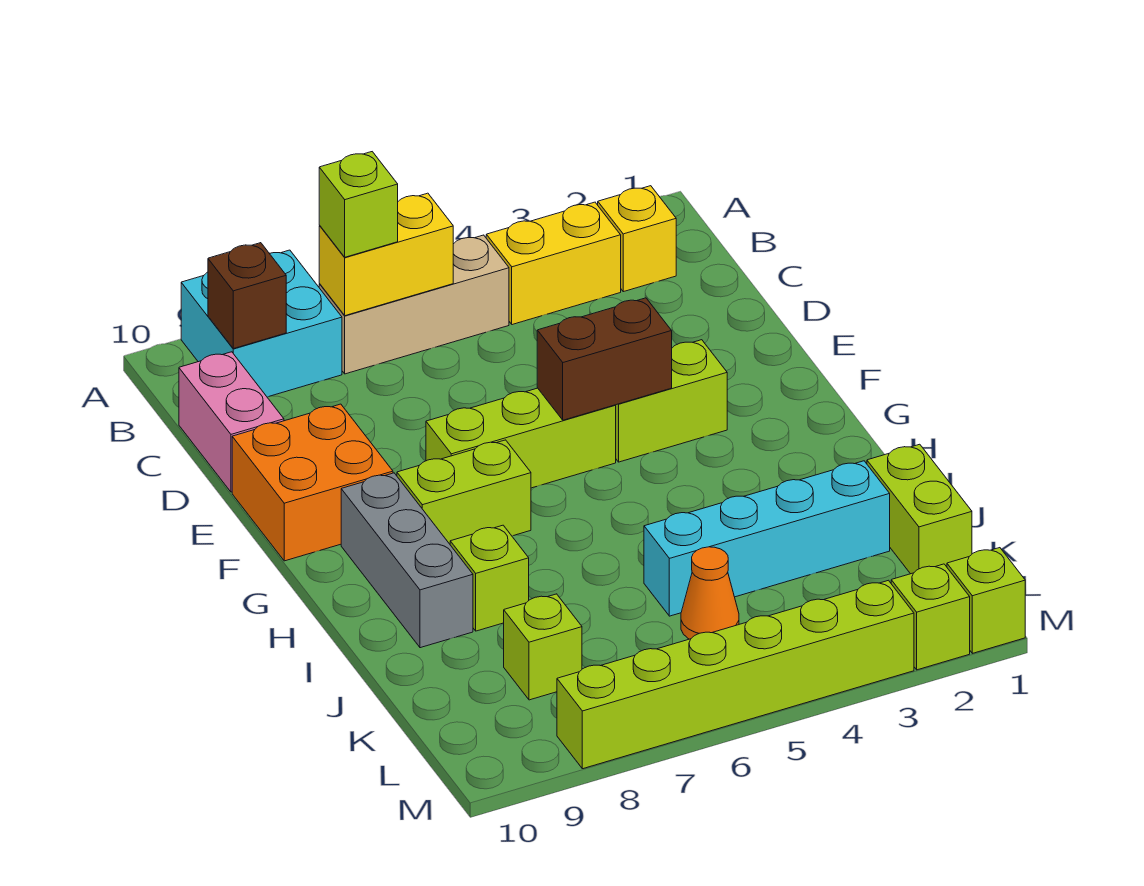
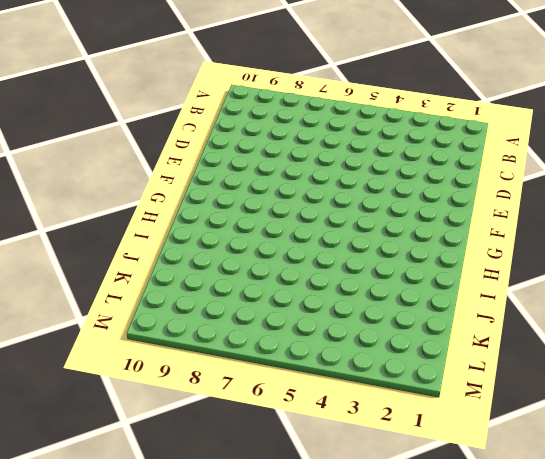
none -> cyan brick A8:B9 level 1
none -> yellow brick B2 level 1
none -> yellow brick B3:B4 level 1

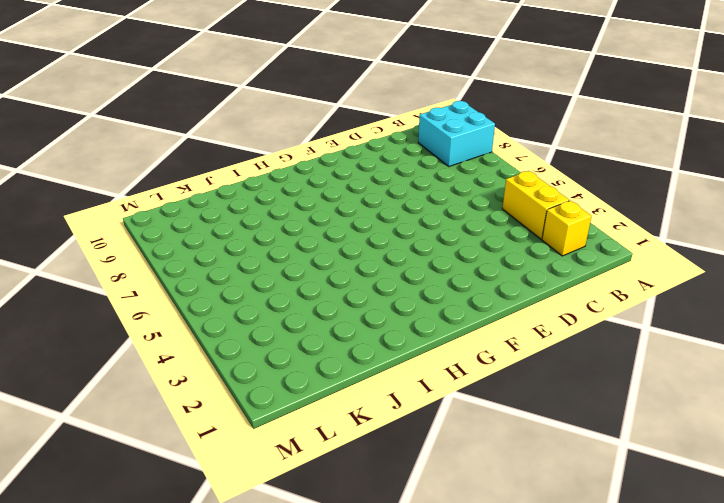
none -> tan brick B5:B7 level 1
none -> pink brick C10:D10 level 1
none -> orange brick E9:F10 level 1

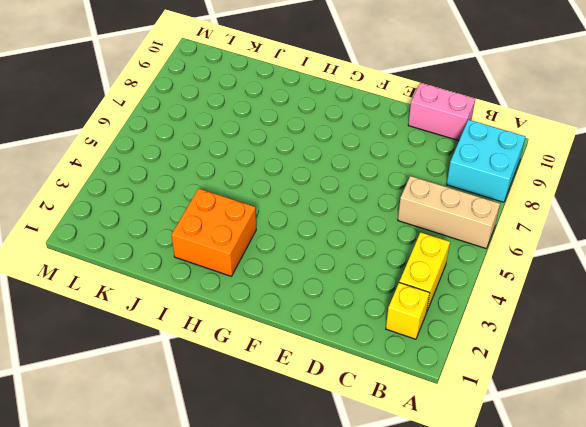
tan brick A6:C6 level 1 -> tan brick B5:B7 level 1
orange brick H2:I3 level 1 -> orange brick E9:F10 level 1
none -> lime brick F3:F4 level 1
none -> lime brick F5:F7 level 1
none -> lime brick G7:G8 level 1

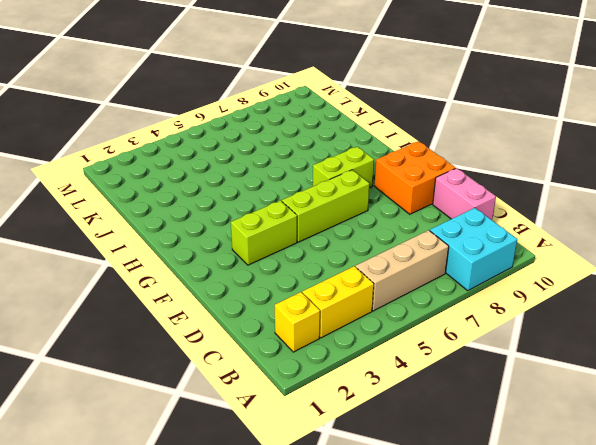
none -> grey brick G9:I9 level 1
none -> lime brick I8 level 1
none -> lime brick J1:K1 level 1

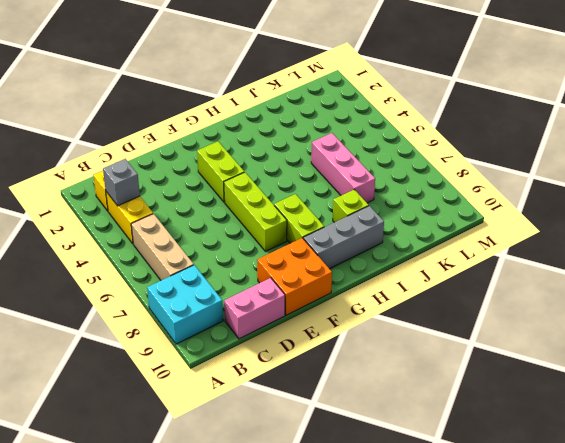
grey brick B3 level 2 -> none
pink brick J5:J7 level 1 -> cyan brick J2:J5 level 1
none -> lime brick J1:K1 level 1
none -> orange cone K5 level 1
none -> lime brick K8 level 1

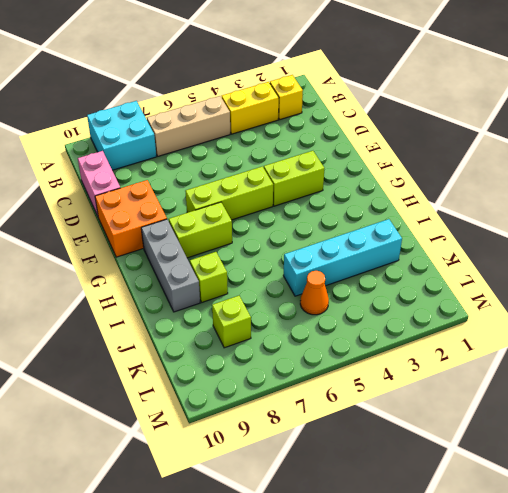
none -> lime brick J1:K1 level 1
none -> lime brick M1 level 1
none -> lime brick M2 level 1

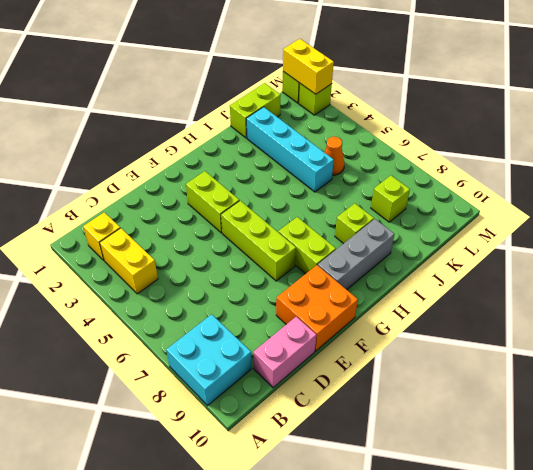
yellow brick M1:M2 level 2 -> yellow brick B6:B7 level 2
none -> tan brick B5:B7 level 1
none -> lime brick M3:M8 level 1
none -> brown brick B9 level 2

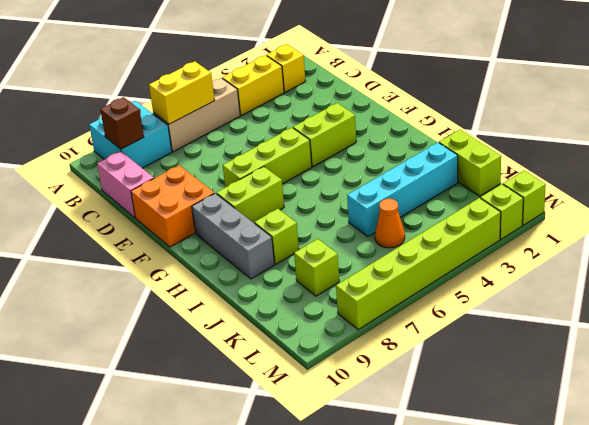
none -> brown brick F4:F5 level 2
none -> lime brick B7 level 3

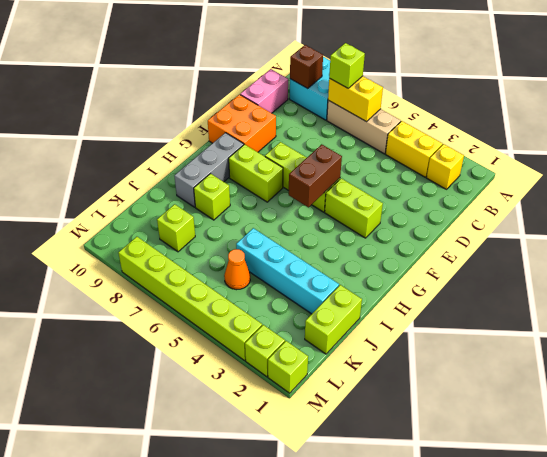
brown brick F5:G5 level 2 -> brown brick F4:F5 level 2

